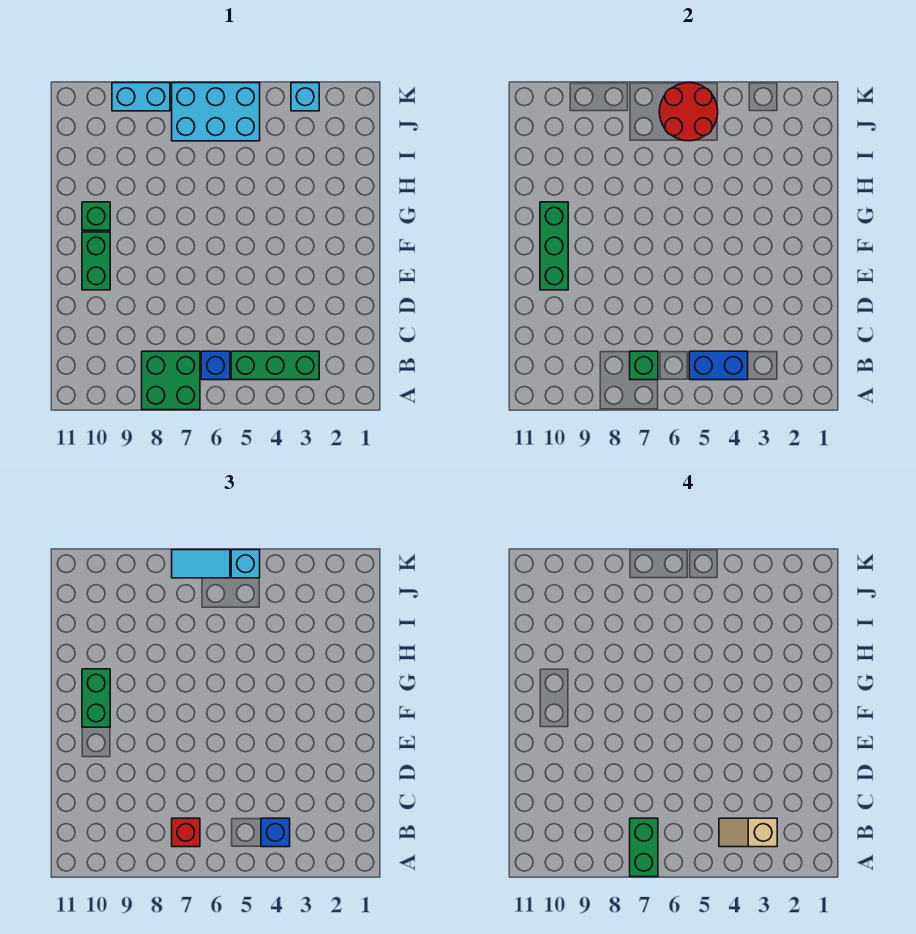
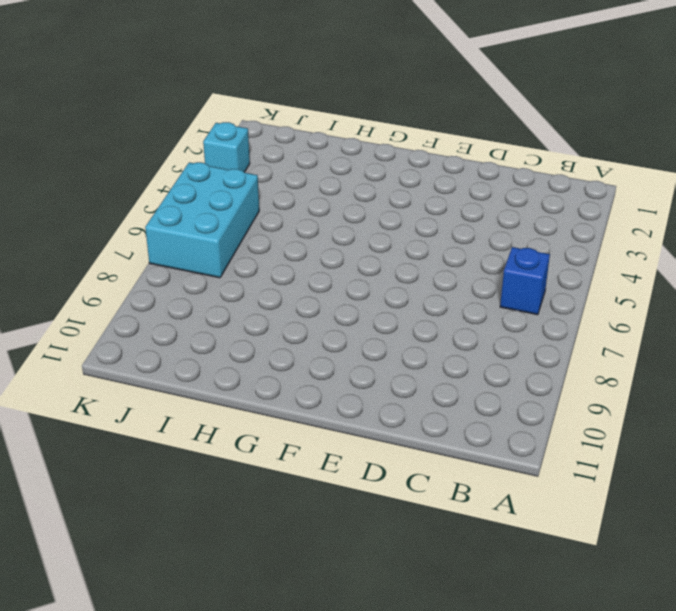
none -> green brick A7:B8 level 1
none -> green brick B3:B5 level 1
none -> green brick E10:F10 level 1

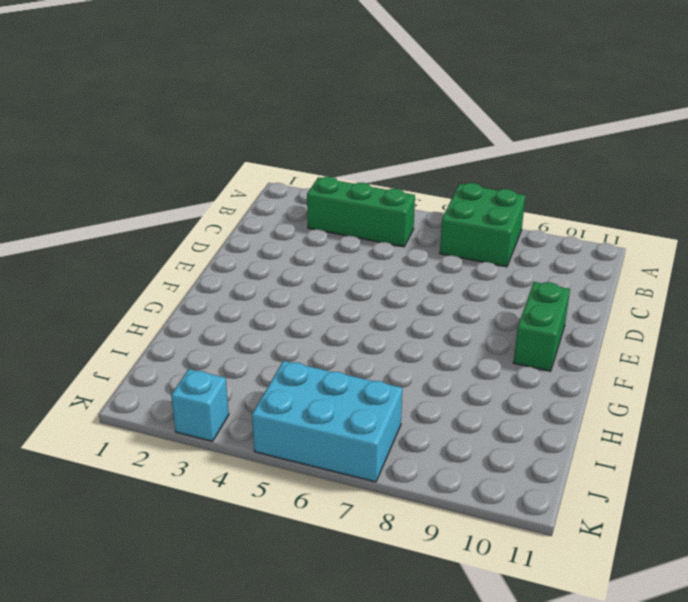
none -> blue brick B6 level 1
none -> green brick G10 level 1
none -> cyan brick K8:K9 level 1

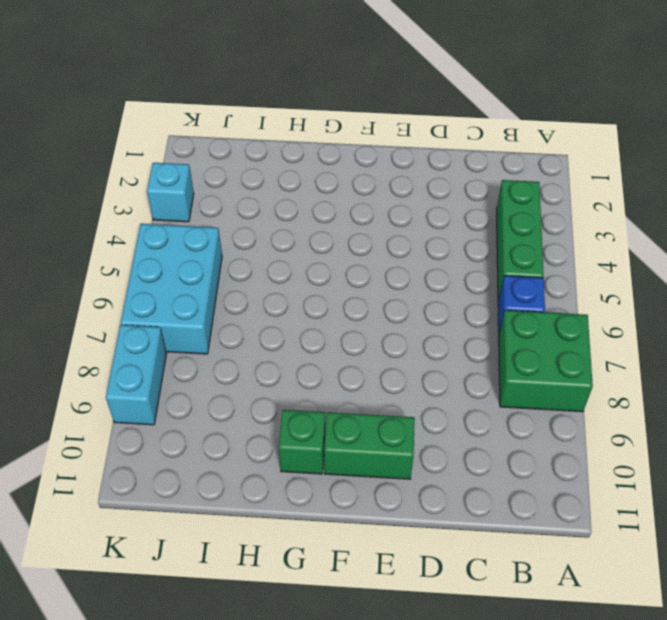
none -> blue brick B4:B5 level 2
none -> green brick B7 level 2
none -> green brick E10:G10 level 2

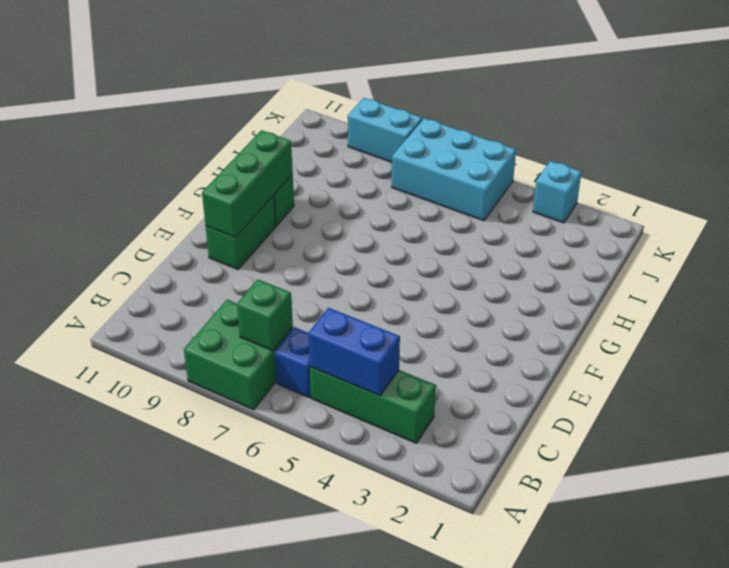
none -> red round brick J5:K6 level 2
none -> blue brick B4 level 3
none -> red brick B7 level 3

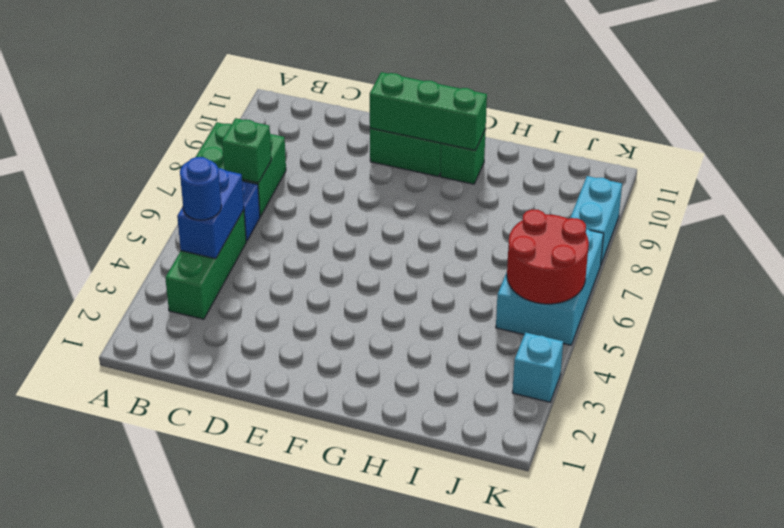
blue round brick B4 level 3 -> blue brick B4 level 3
none -> red brick B7 level 3
none -> green brick F10:G10 level 3
none -> cyan brick K5 level 3

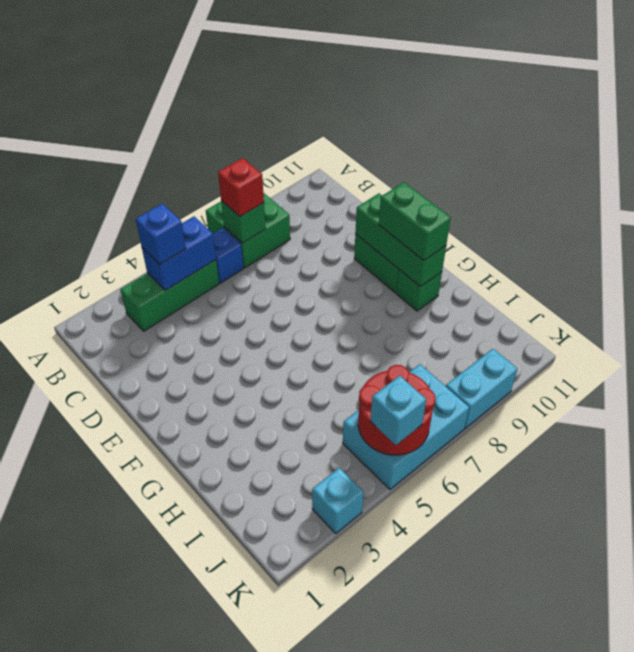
none -> cyan tile K6:K7 level 3
none -> green brick A7:B7 level 4
none -> tan slope B3:B4 level 4 top 3

